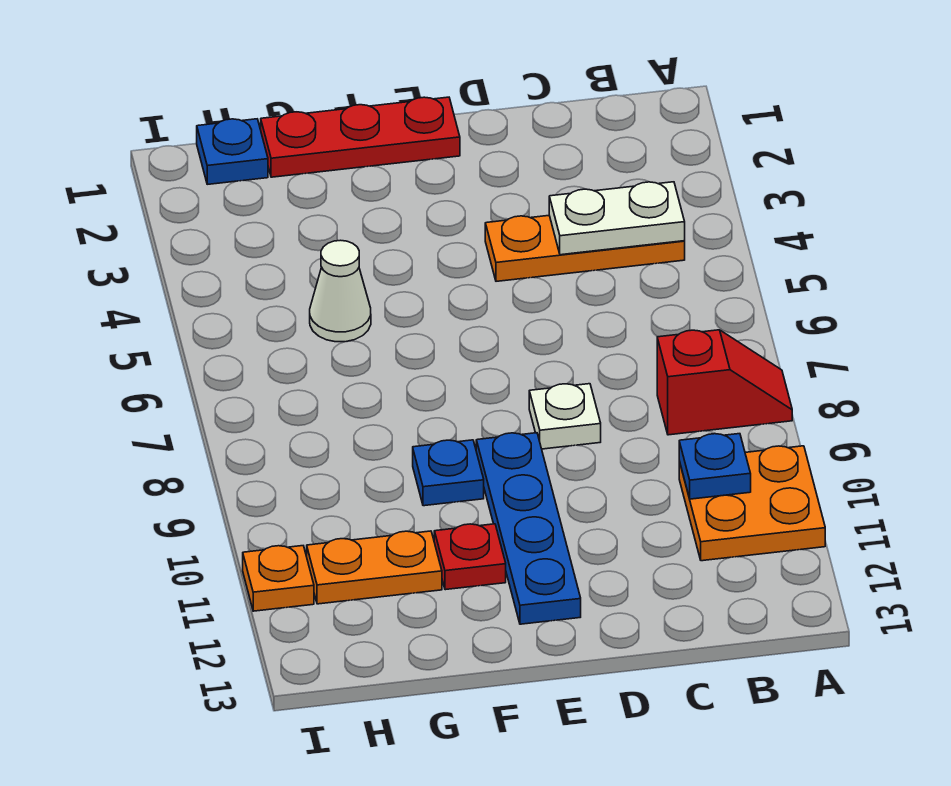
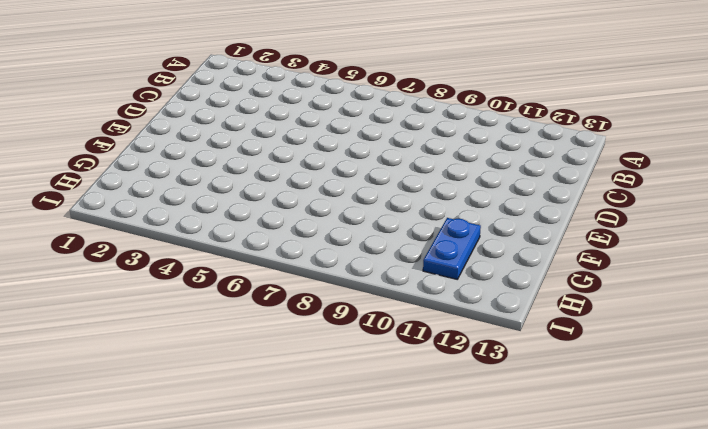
blue plate G11:H11 level 1 -> orange plate G11:H11 level 1
none -> red slope A8:B8 level 1 top B
none -> orange plate A10:B11 level 1
none -> orange plate B4:D4 level 1

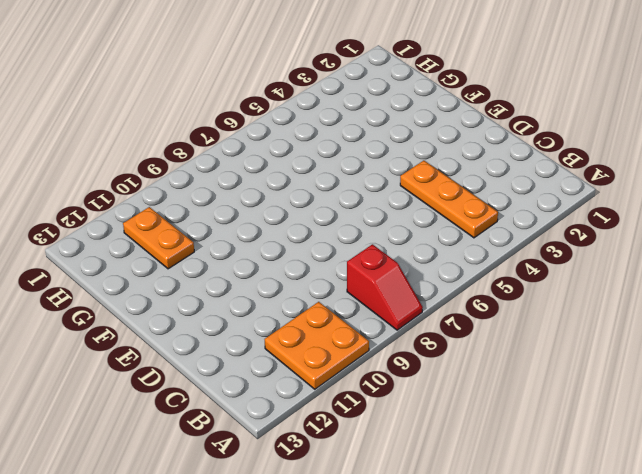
none -> white plate D8 level 1
none -> red plate E1:G1 level 1
none -> blue plate E9:E12 level 1

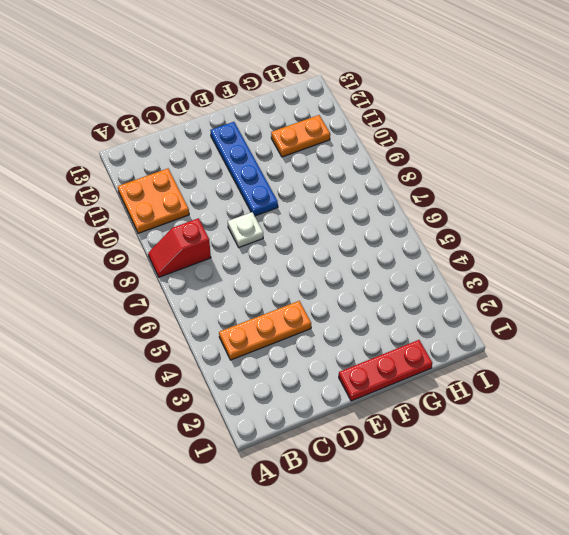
none -> blue plate F9 level 1
none -> red plate F11 level 1
none -> white cone G5 level 1

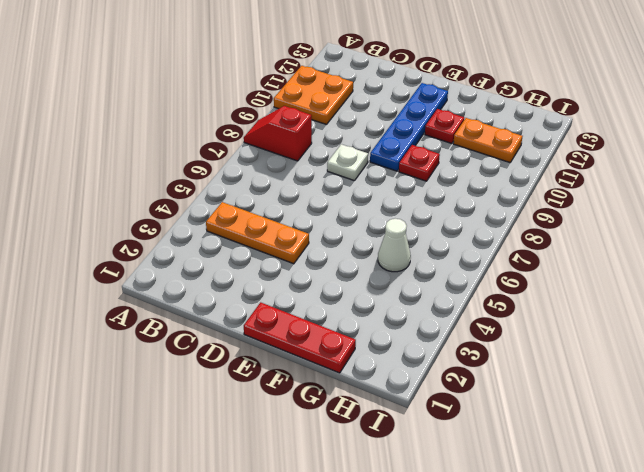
red plate F9 level 1 -> blue plate F9 level 1
none -> blue plate H1 level 1
none -> orange plate I11 level 1
none -> white plate B4:C4 level 2

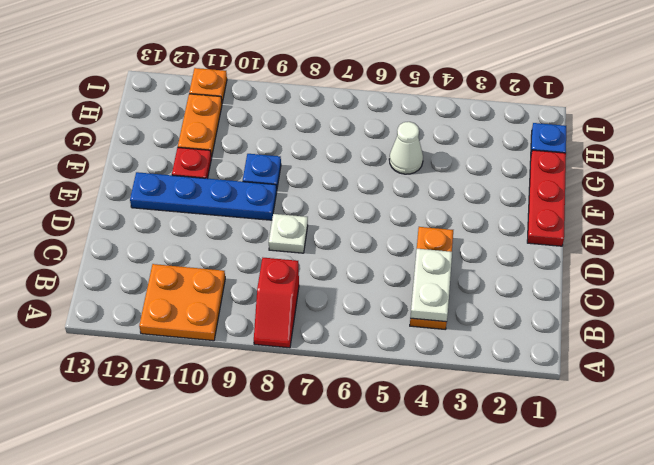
none -> blue plate B10 level 2

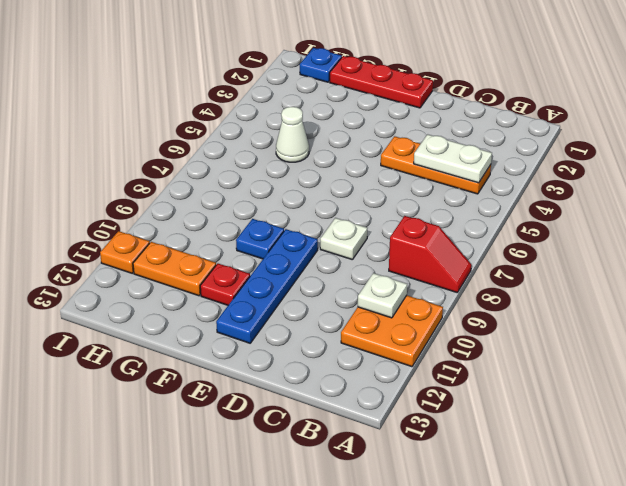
white plate B10 level 2 -> blue plate B10 level 2

